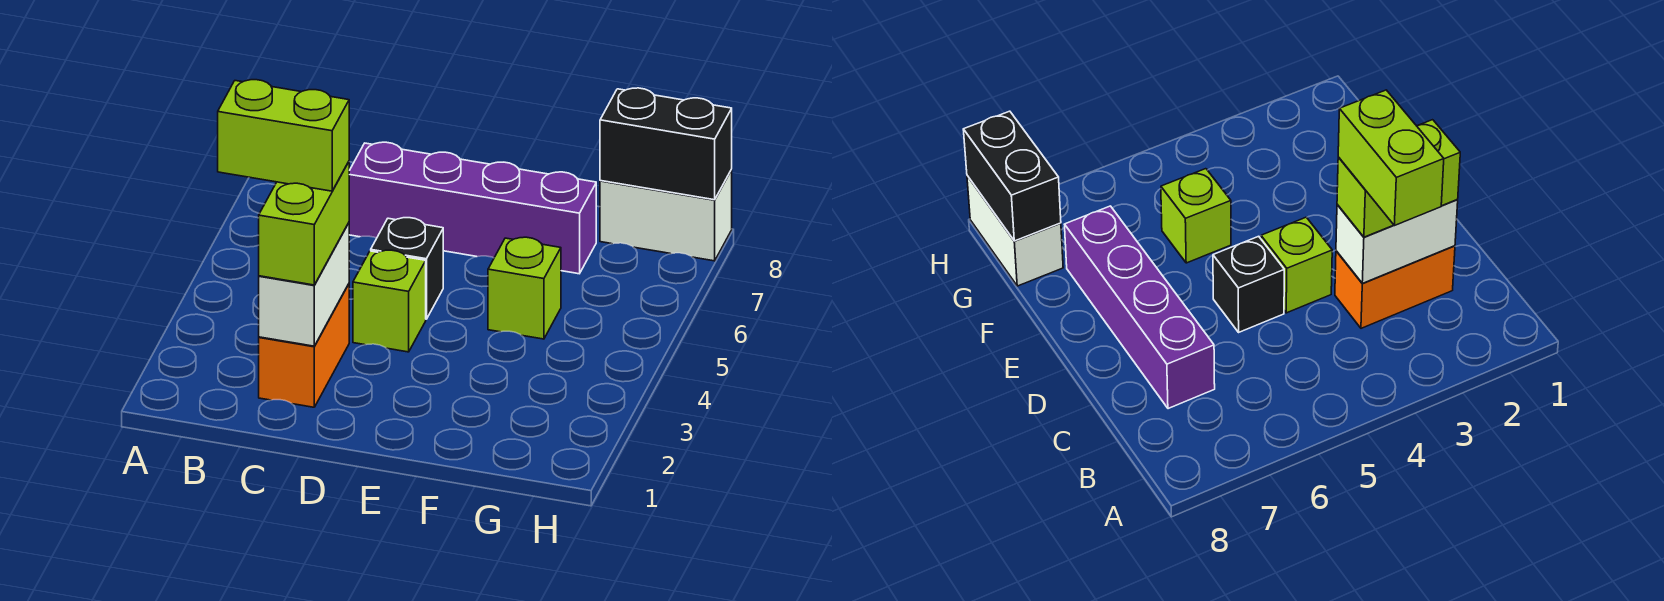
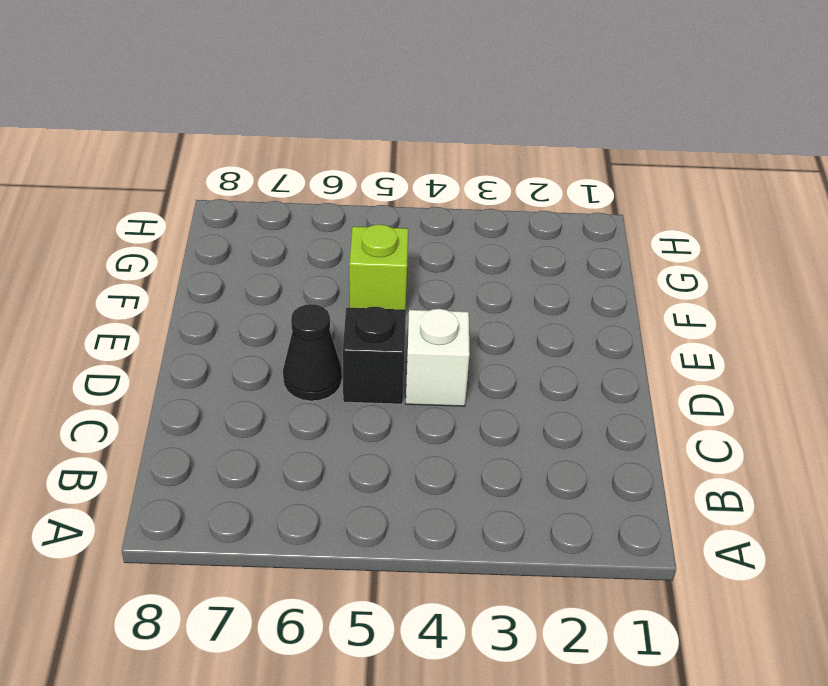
white brick D4 level 1 -> lime brick D4 level 1
black cone D6 level 1 -> none
none -> orange brick C2:C3 level 1
none -> purple brick C7:F7 level 1

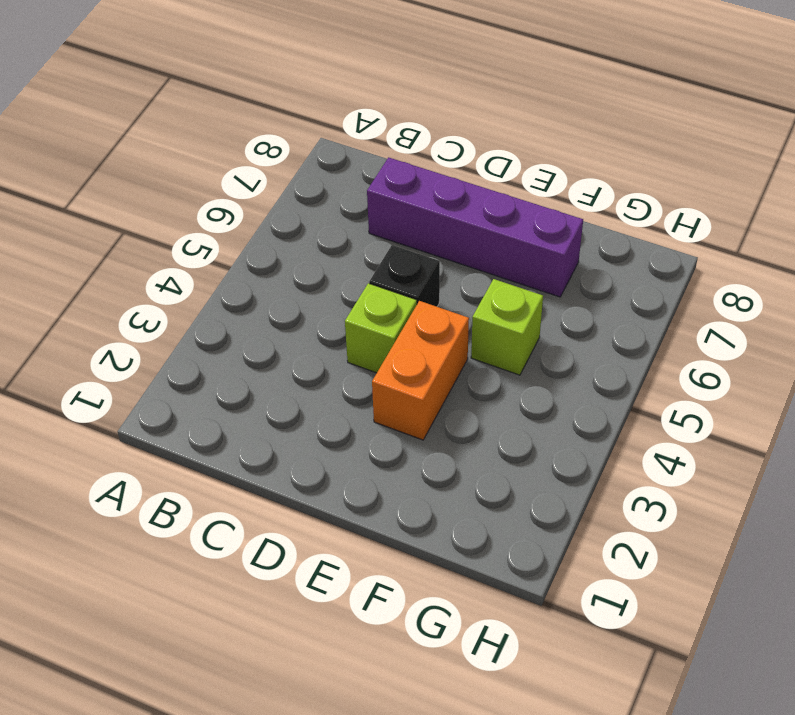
orange brick E3:E4 level 1 -> orange brick C2:C3 level 1
none -> white brick G8:H8 level 1
none -> white brick C2:C3 level 2

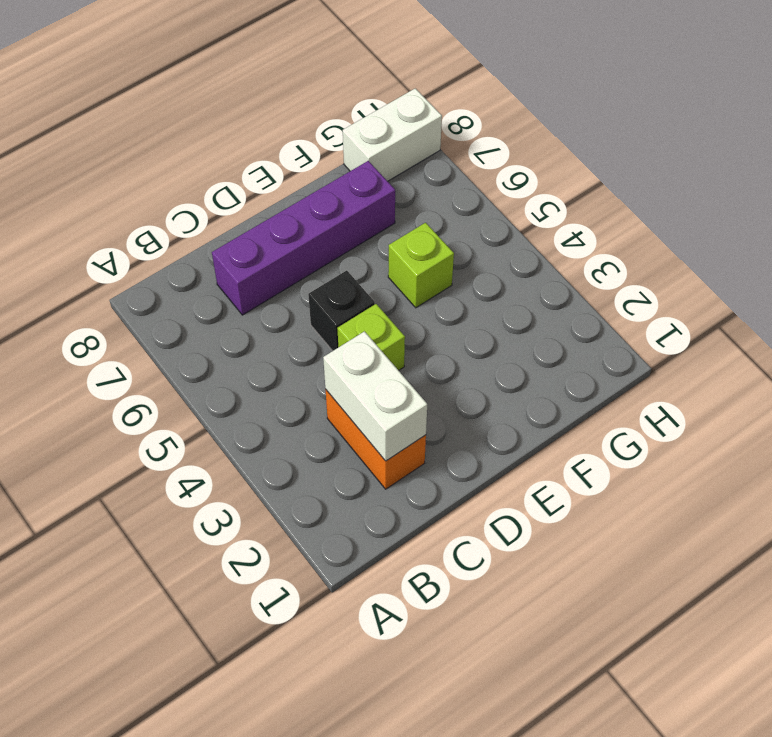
none -> black brick G8:H8 level 2
none -> lime brick C2:C3 level 3

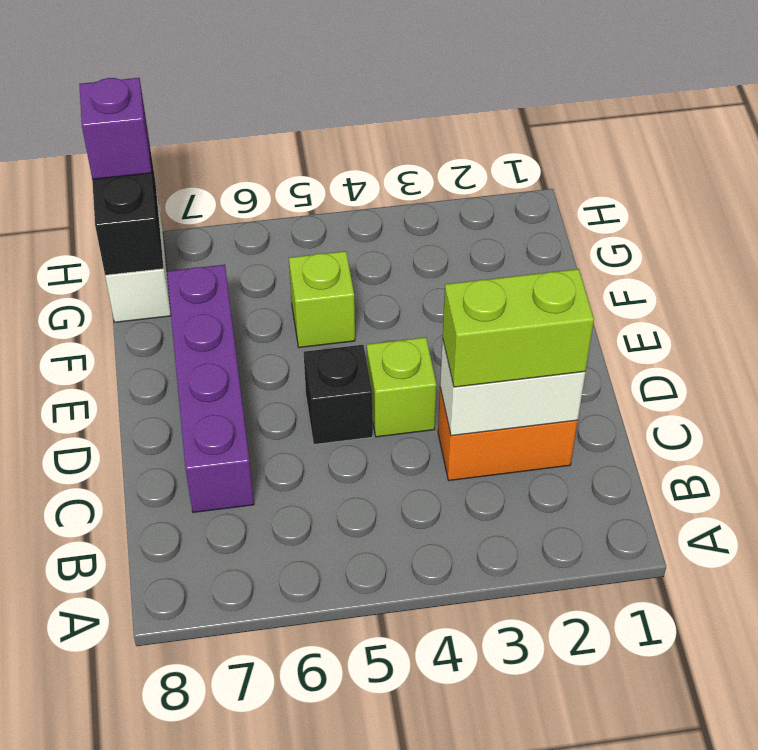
purple brick H8 level 3 -> none
none -> lime brick B3:C3 level 4

